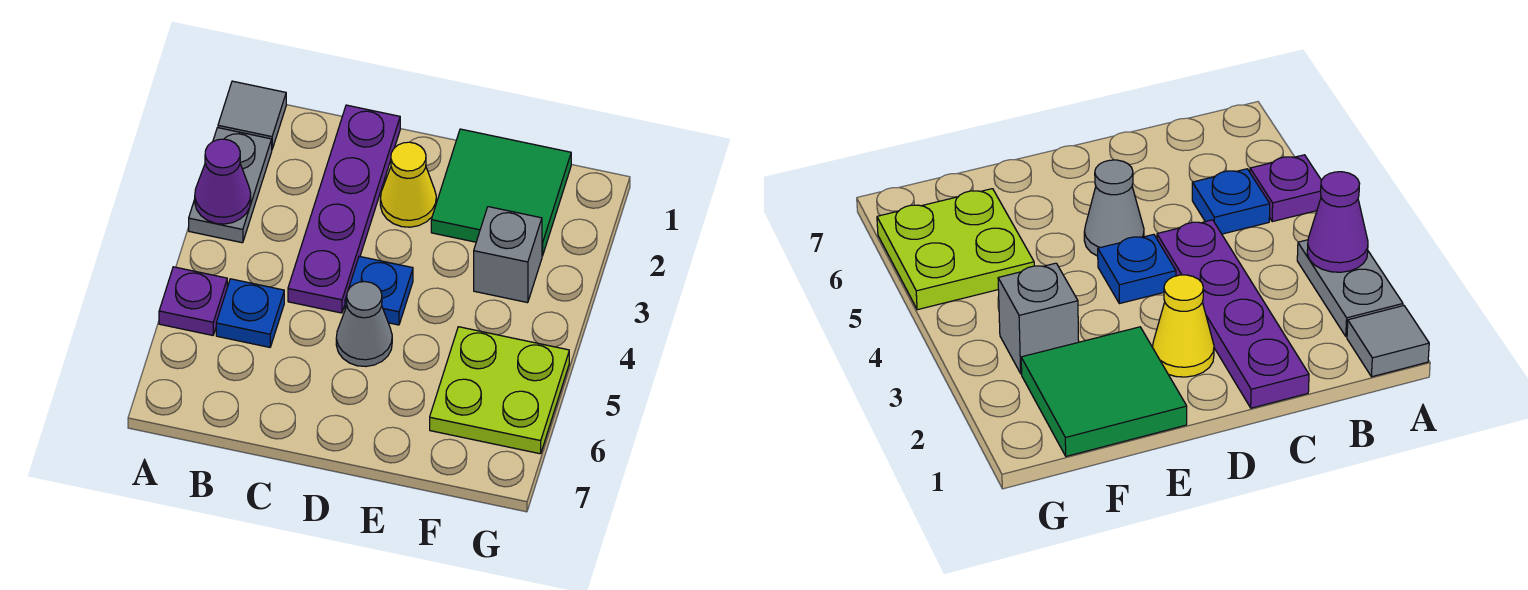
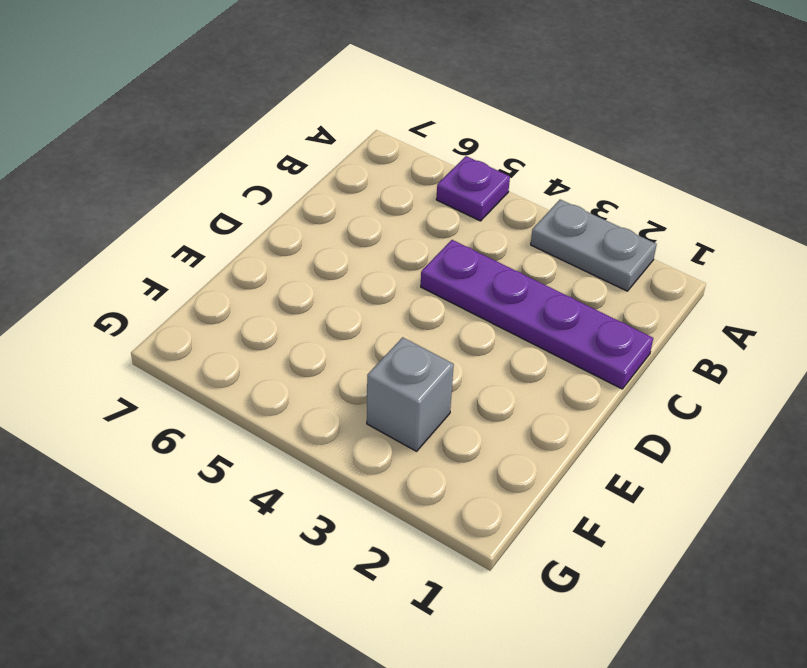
none -> grey tile A1 level 1
none -> blue plate B5 level 1
none -> yellow cone D2 level 1

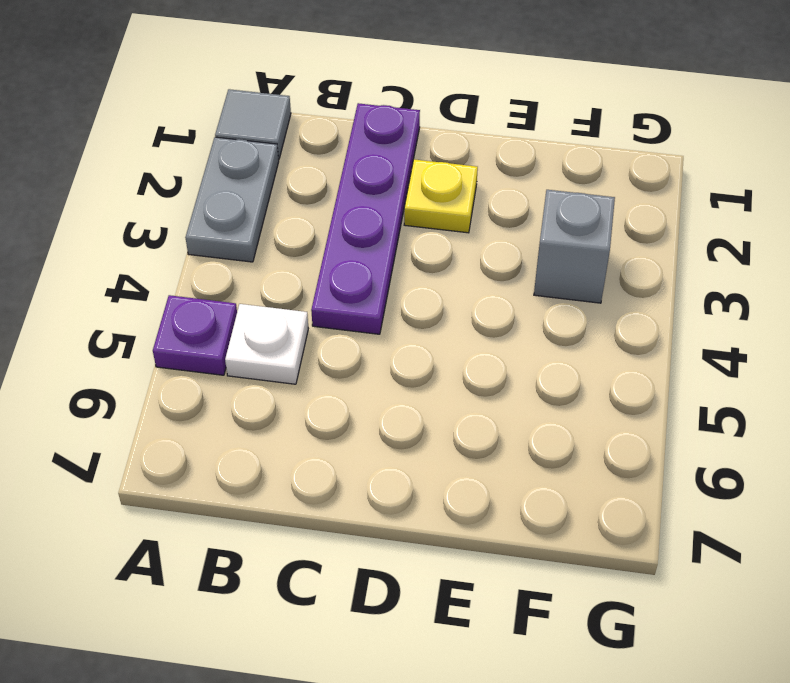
white plate B5 level 1 -> blue plate B5 level 1
yellow plate D2 level 1 -> yellow cone D2 level 1
none -> blue plate D4 level 1
none -> grey cone D5 level 1
none -> green tile E1:F2 level 1

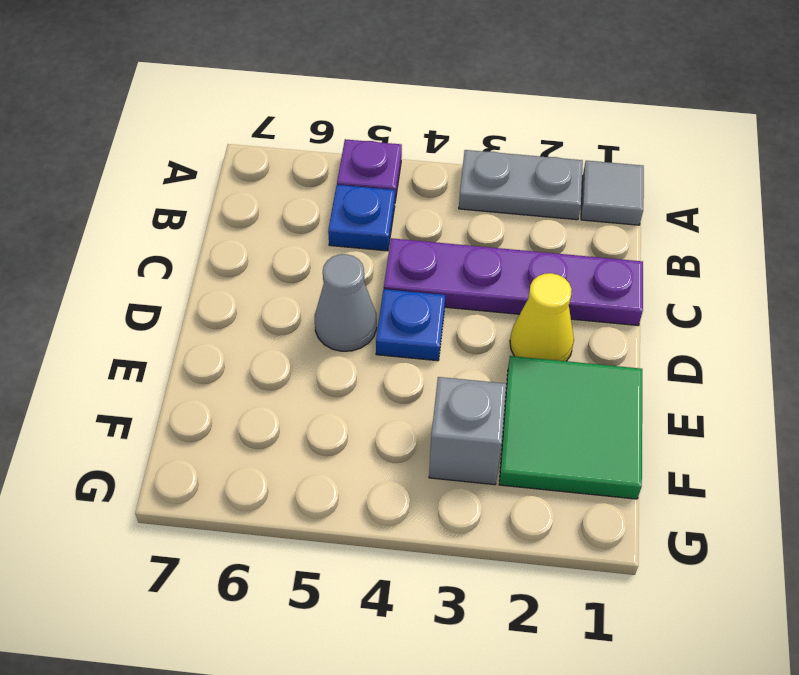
none -> lime plate F5:G6 level 1
none -> purple cone A3 level 2

